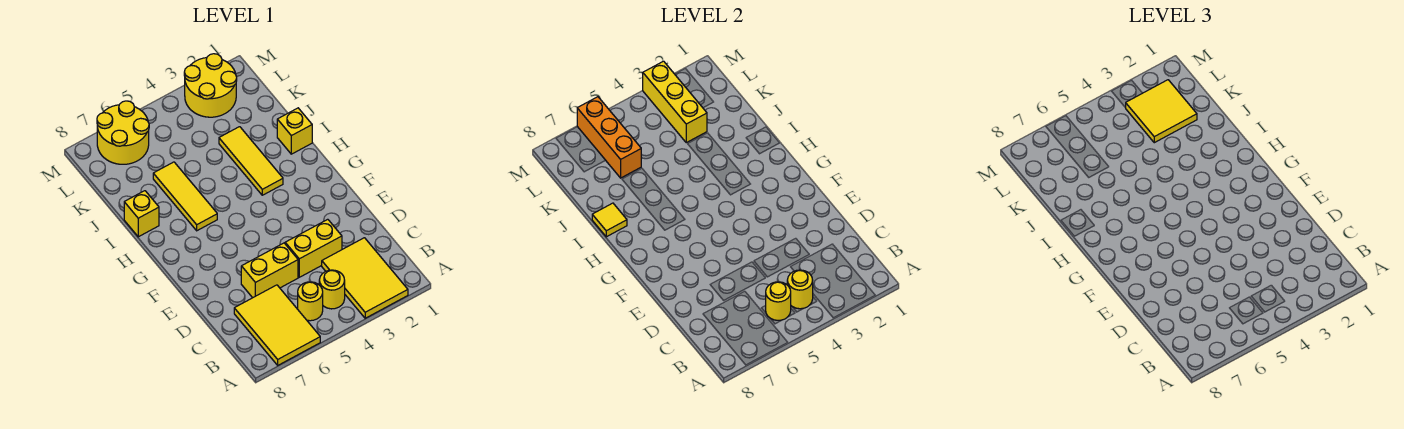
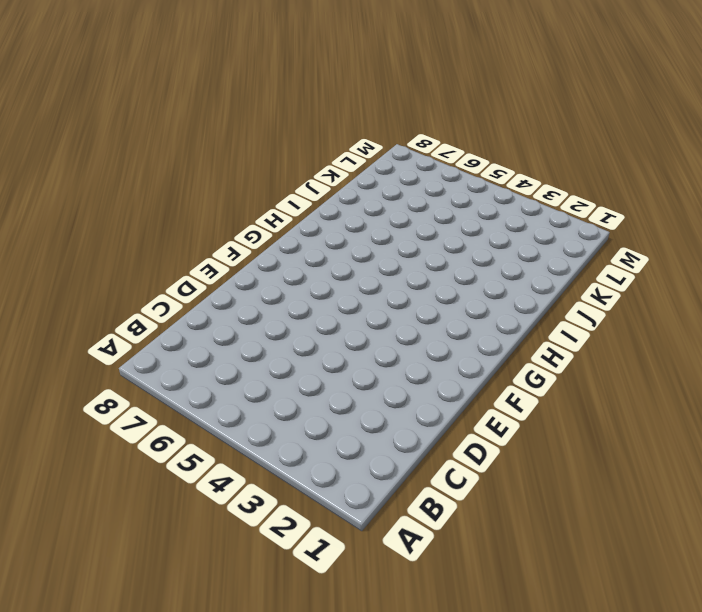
none -> yellow tile A2:C3 level 1
none -> yellow tile A6:C7 level 1
none -> yellow round brick B4 level 1

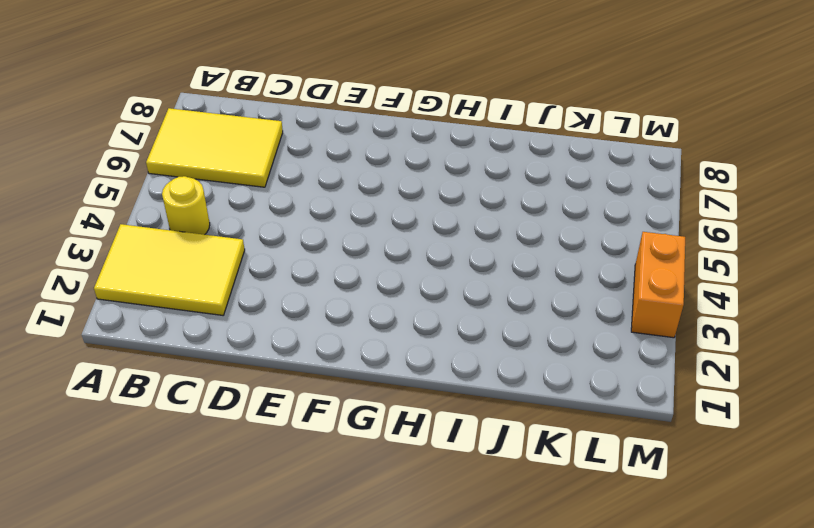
orange brick M3:M4 level 1 -> yellow round brick L2:M3 level 1
none -> yellow round brick B5 level 1
none -> yellow brick D3:D4 level 1
none -> yellow brick D5:D6 level 1

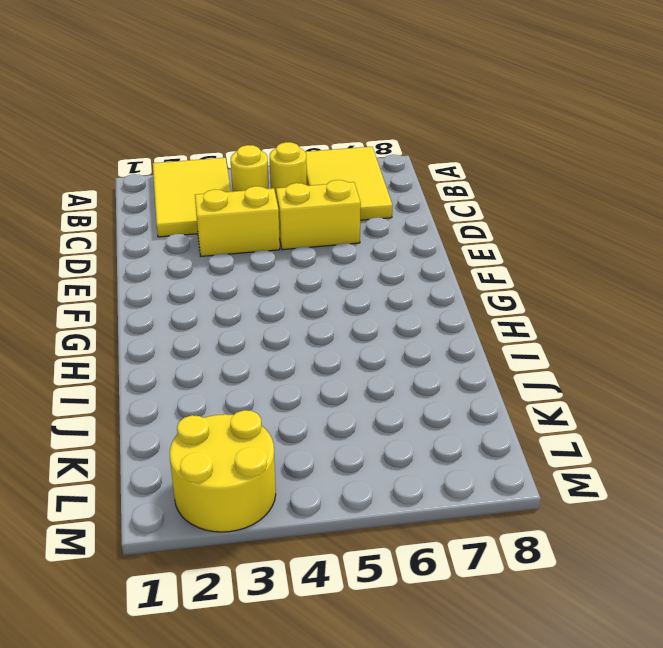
none -> yellow tile H3:J3 level 1
none -> yellow tile H6:J6 level 1
none -> yellow brick I1 level 1

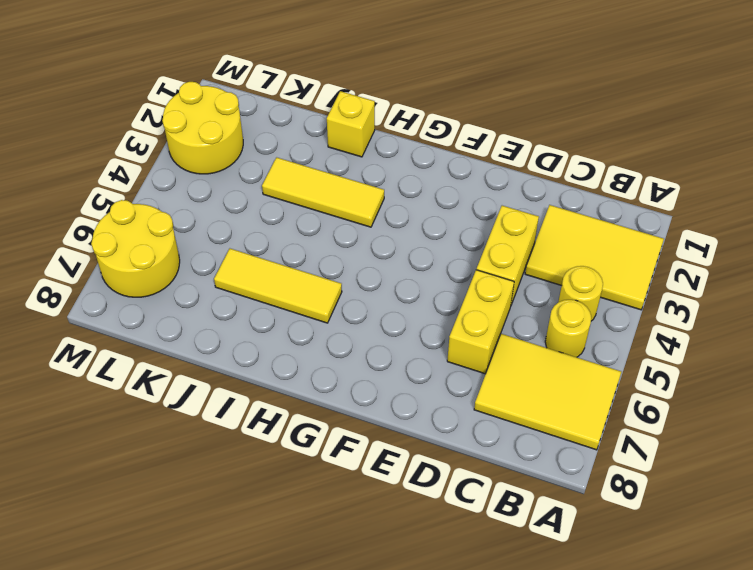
none -> yellow brick I8 level 1
none -> yellow round brick B4 level 2
none -> yellow round brick B5 level 2

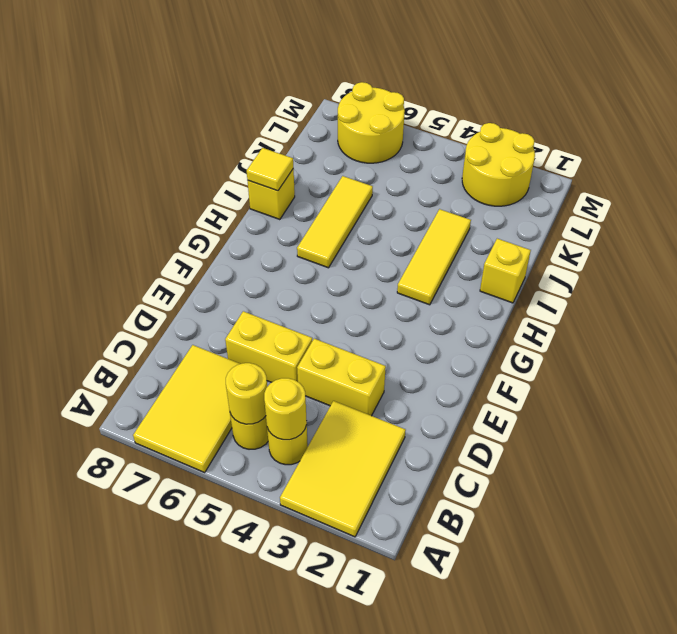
none -> yellow brick K3:M3 level 2
none -> orange brick K6:M6 level 2
none -> yellow tile K2:L3 level 3

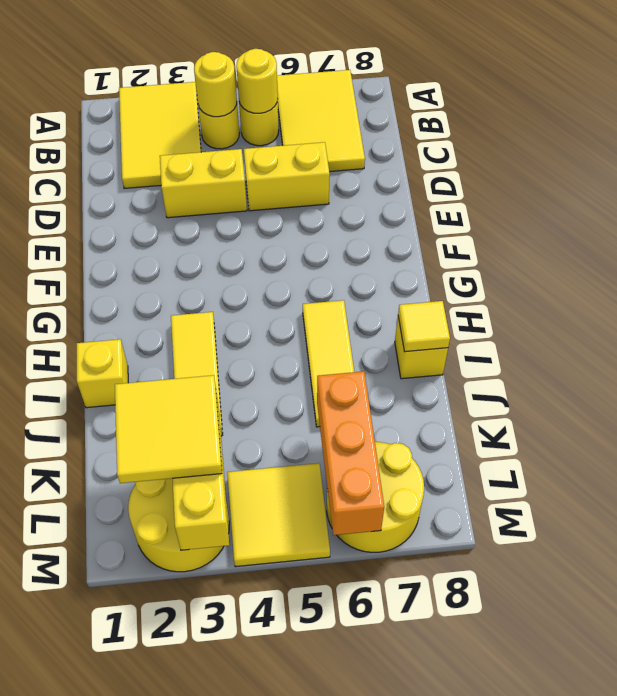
yellow tile L4:M5 level 1 -> none

